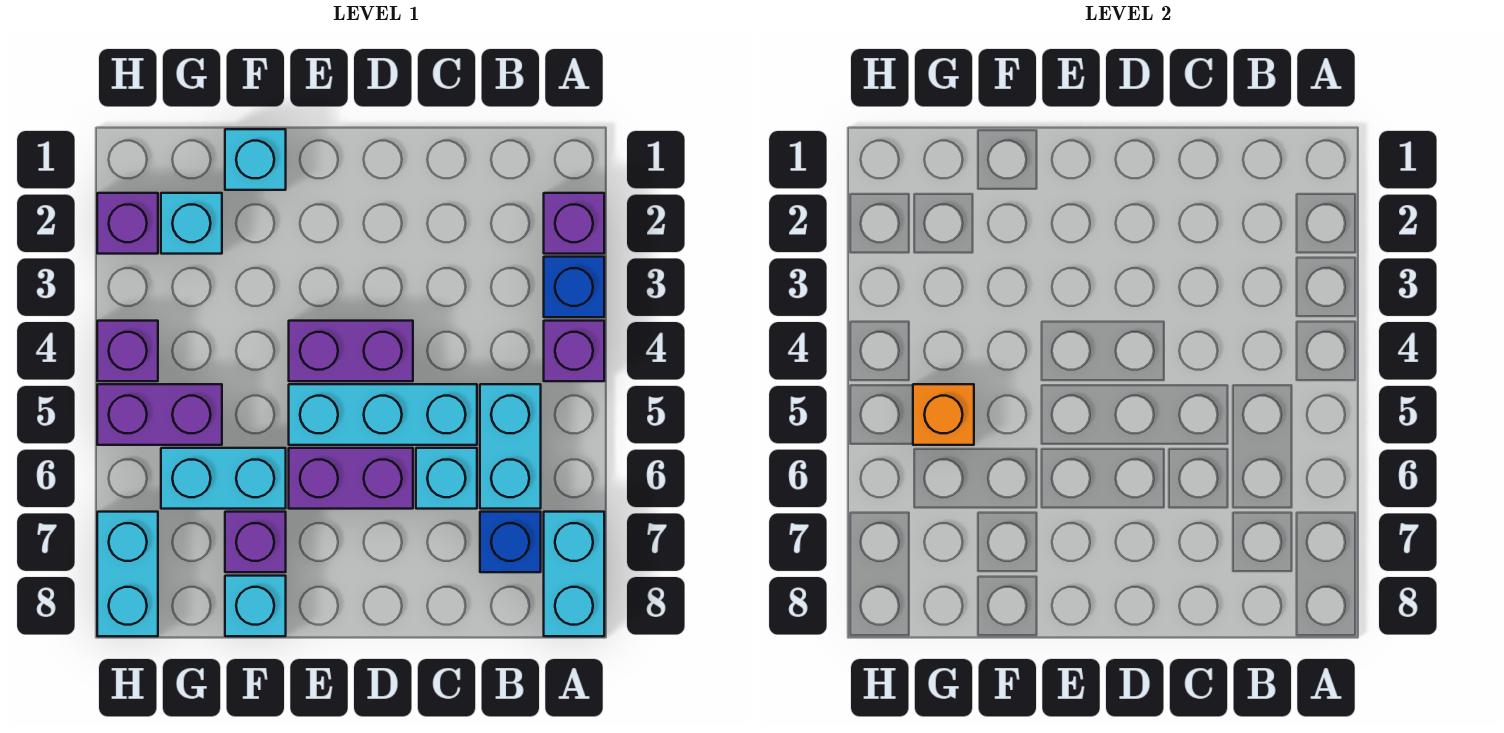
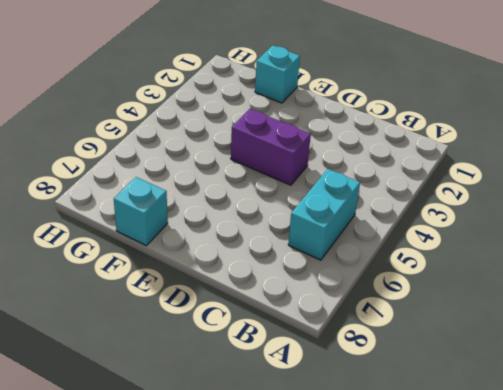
none -> purple brick A2 level 1
none -> blue brick A3 level 1
none -> purple brick A4 level 1

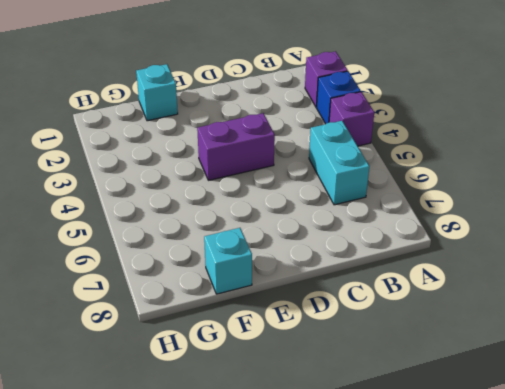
none -> cyan brick A7:A8 level 1
none -> blue brick B7 level 1
none -> cyan brick C5:E5 level 1

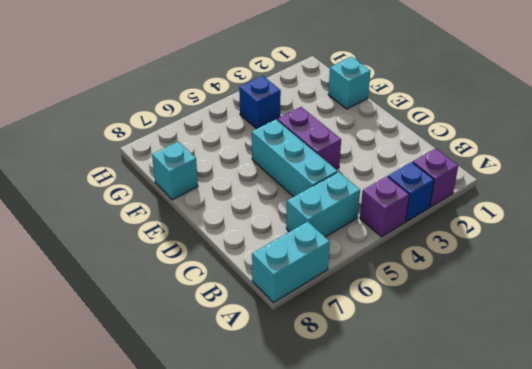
blue brick G4 level 1 -> blue brick B7 level 1
none -> cyan brick C6 level 1
none -> purple brick D6:E6 level 1
none -> cyan brick F6:G6 level 1

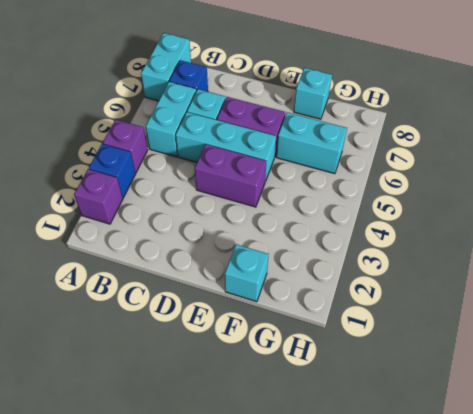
none -> purple brick F7 level 1
none -> cyan brick G2 level 1
none -> purple brick G5:H5 level 1

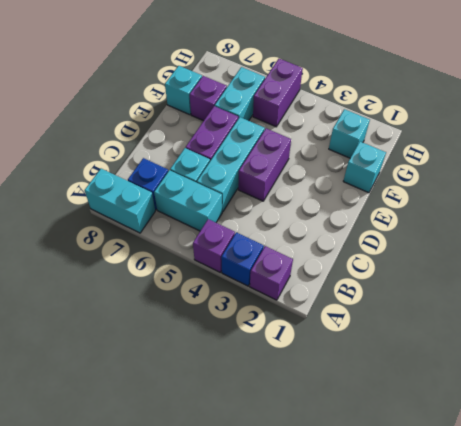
none -> purple brick H2 level 1
none -> purple brick H4 level 1
none -> cyan brick H7:H8 level 1

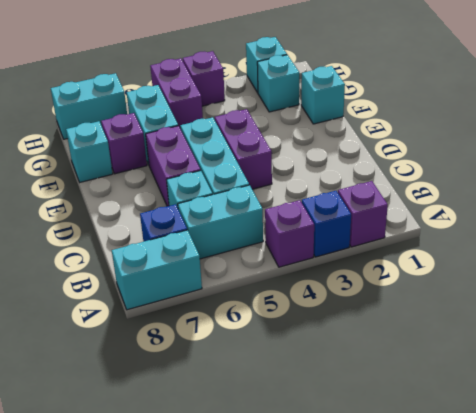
cyan brick H2 level 1 -> purple brick H2 level 1
none -> orange brick G5 level 2

